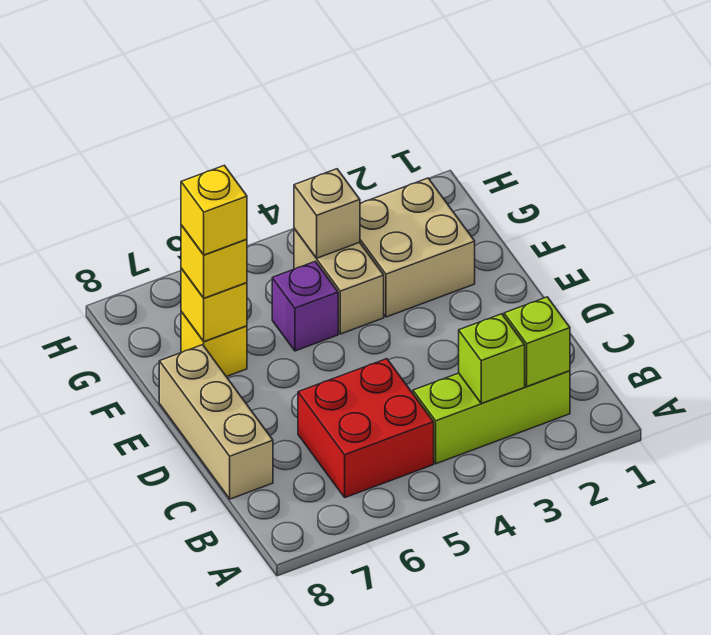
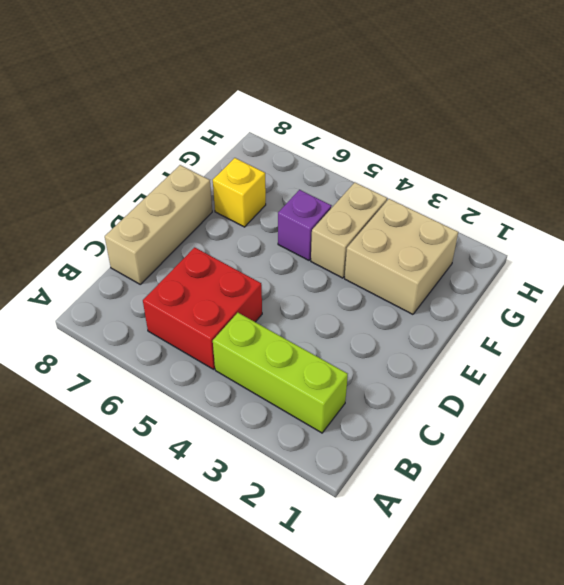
none -> lime brick B2 level 2
none -> lime brick B3 level 2
none -> yellow brick F7 level 2

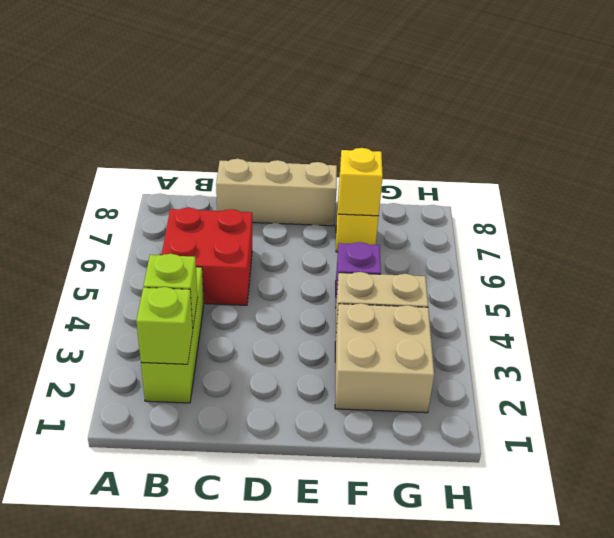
none -> tan brick G4 level 2
none -> yellow brick F7 level 3
none -> yellow brick F7 level 4

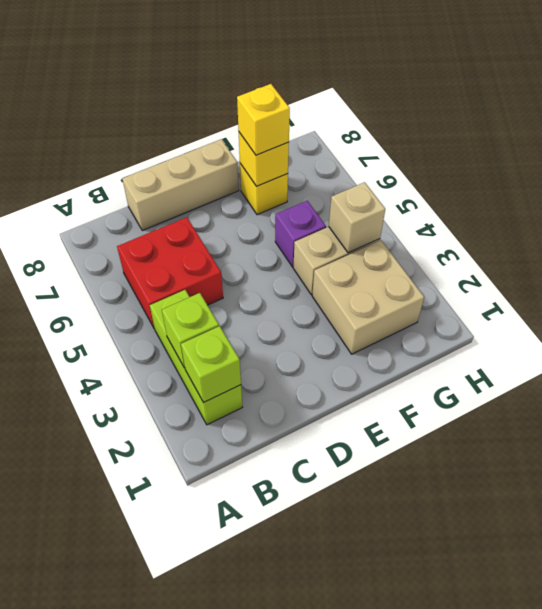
none -> yellow brick F7 level 4

